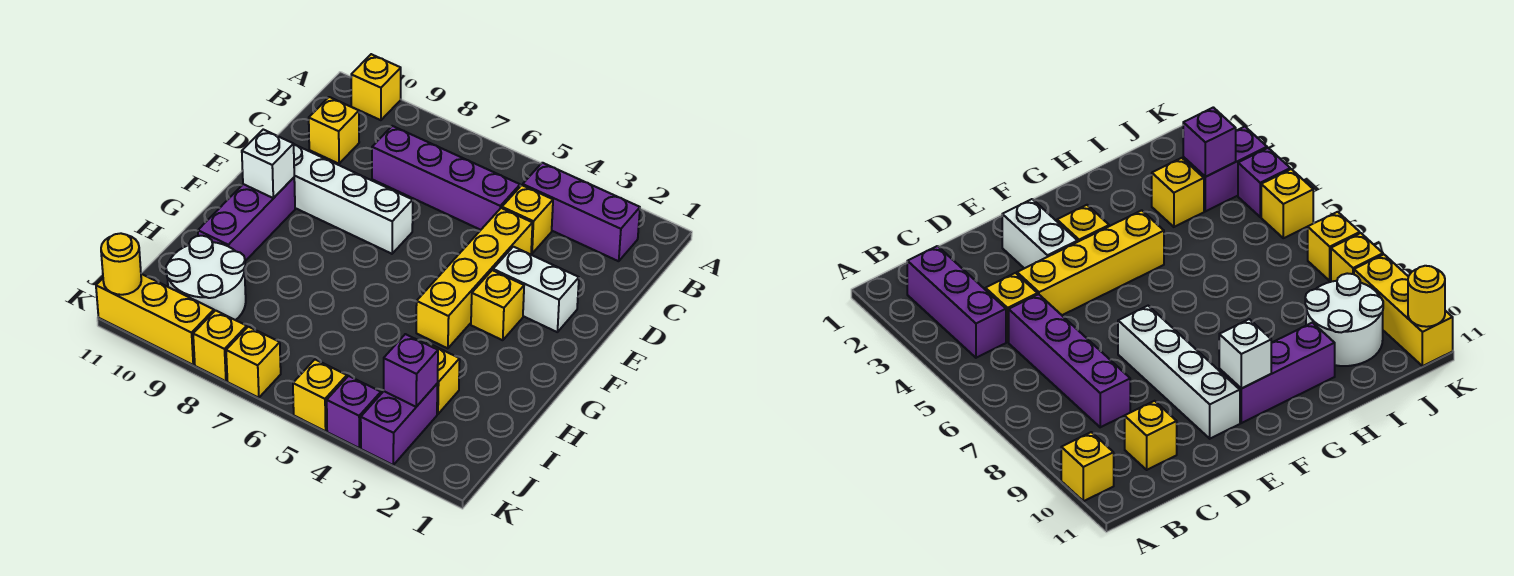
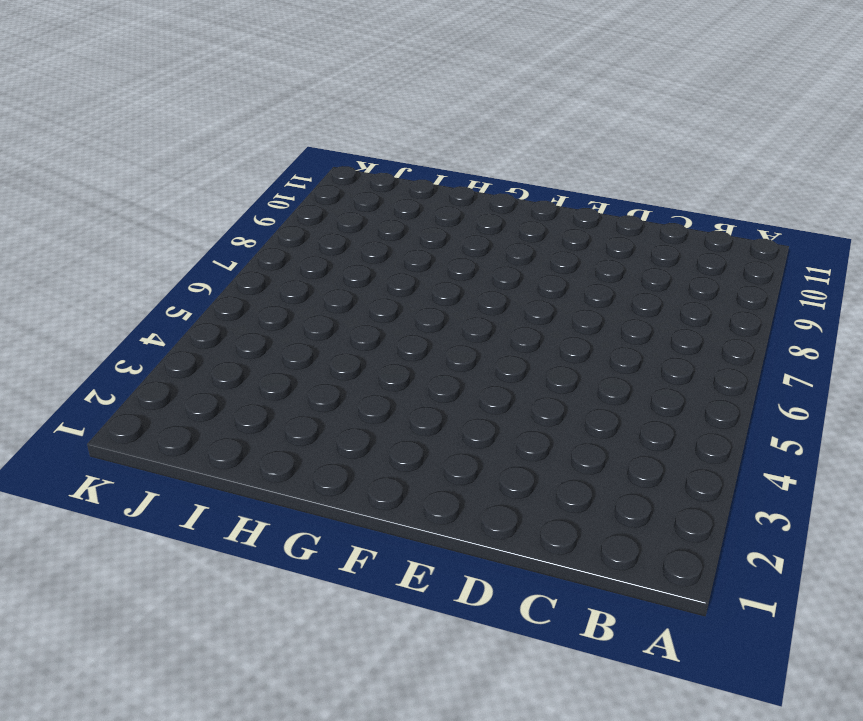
none -> yellow brick A10 level 1
none -> purple brick B2:B4 level 1
none -> yellow brick C4 level 1

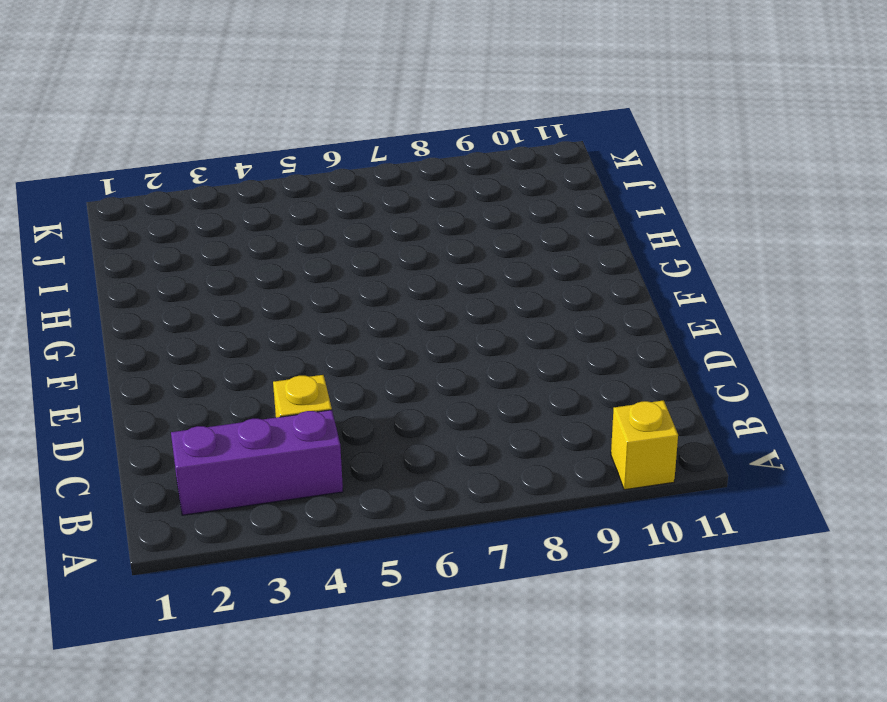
none -> purple brick C5:C8 level 1
none -> yellow brick C10 level 1
none -> yellow brick D4:G4 level 1

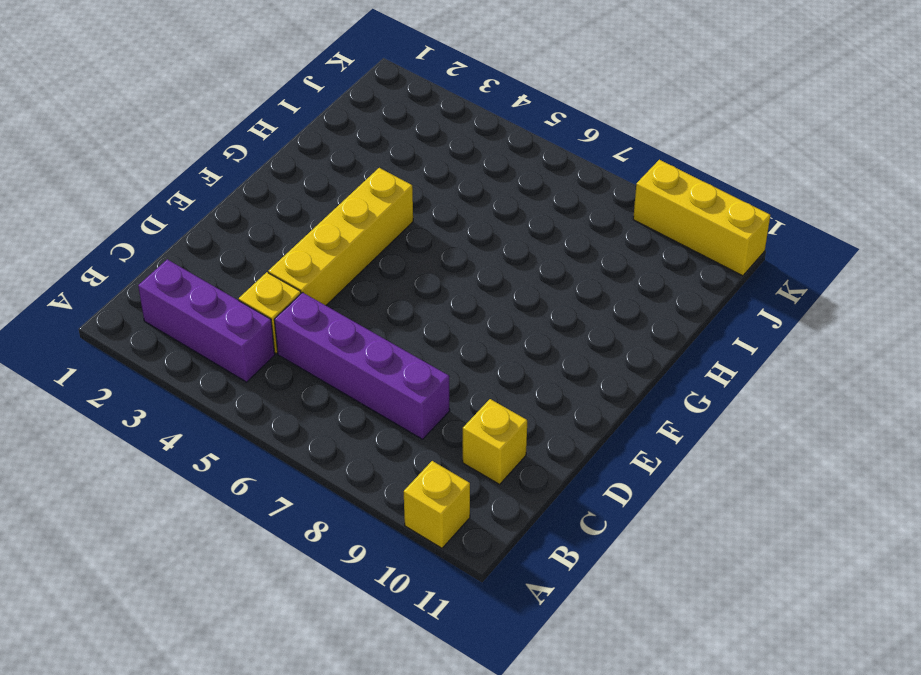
none -> white brick E2:E3 level 1
none -> white brick E7:E10 level 1
none -> yellow brick F3 level 1

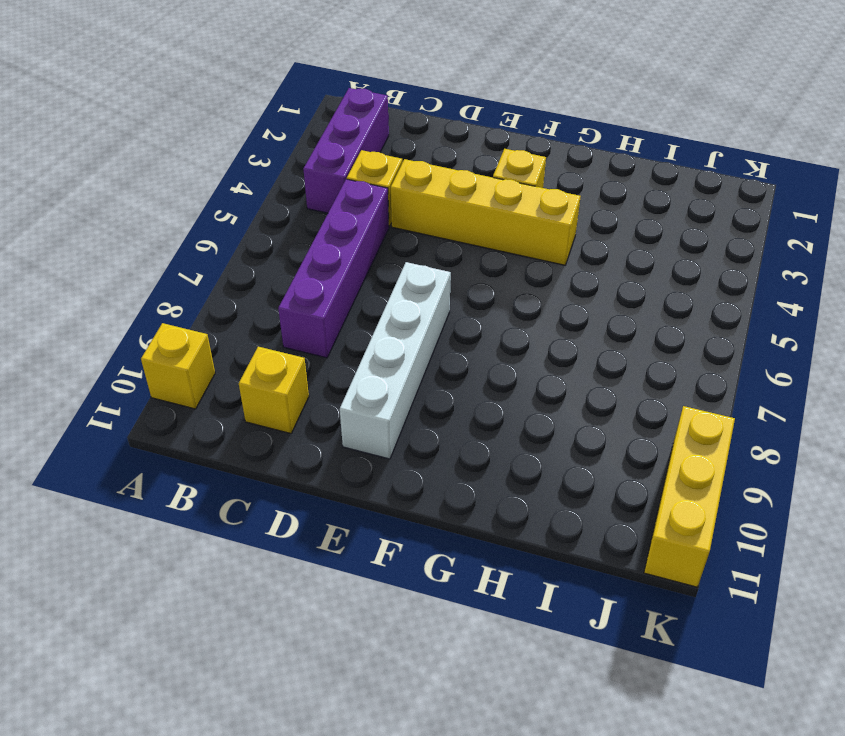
none -> white brick E2:E3 level 1
none -> purple brick F10:H10 level 1
none -> yellow brick I3 level 1

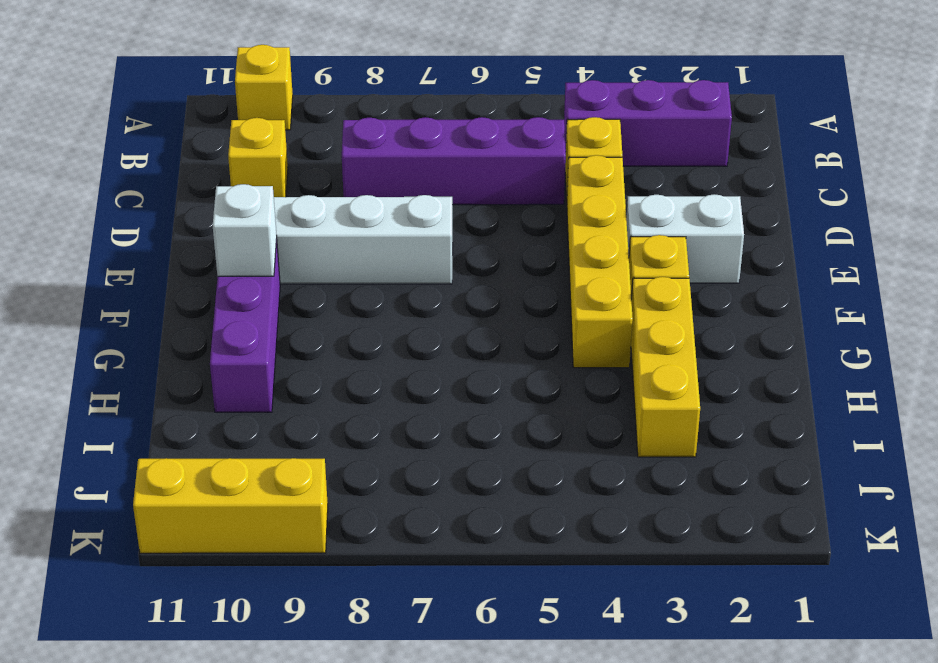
yellow brick G3:I3 level 1 -> yellow brick I3 level 1
none -> white round brick I9:J10 level 1
none -> purple brick J3:K3 level 1
none -> purple brick K4 level 1

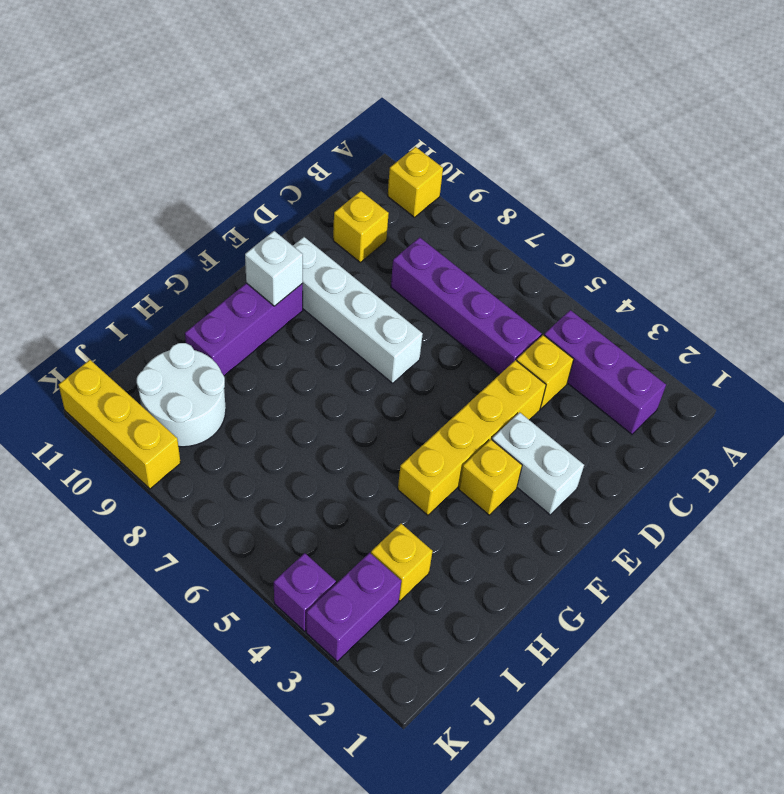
none -> yellow brick K5 level 1
none -> yellow brick K7 level 1
none -> yellow brick K8 level 1

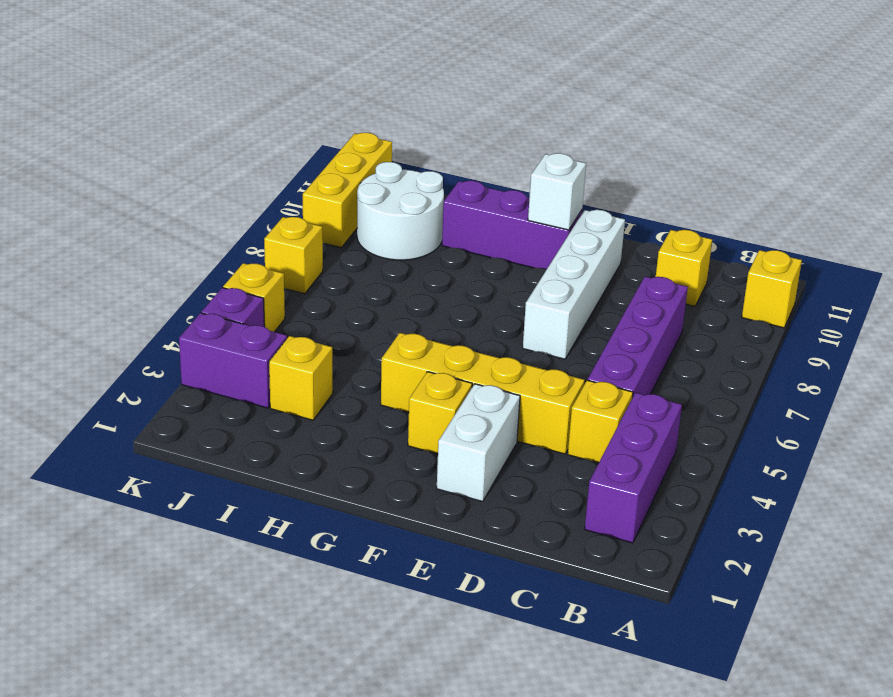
none -> yellow brick K8 level 1
none -> purple brick J3 level 2
none -> yellow round brick K11 level 2

